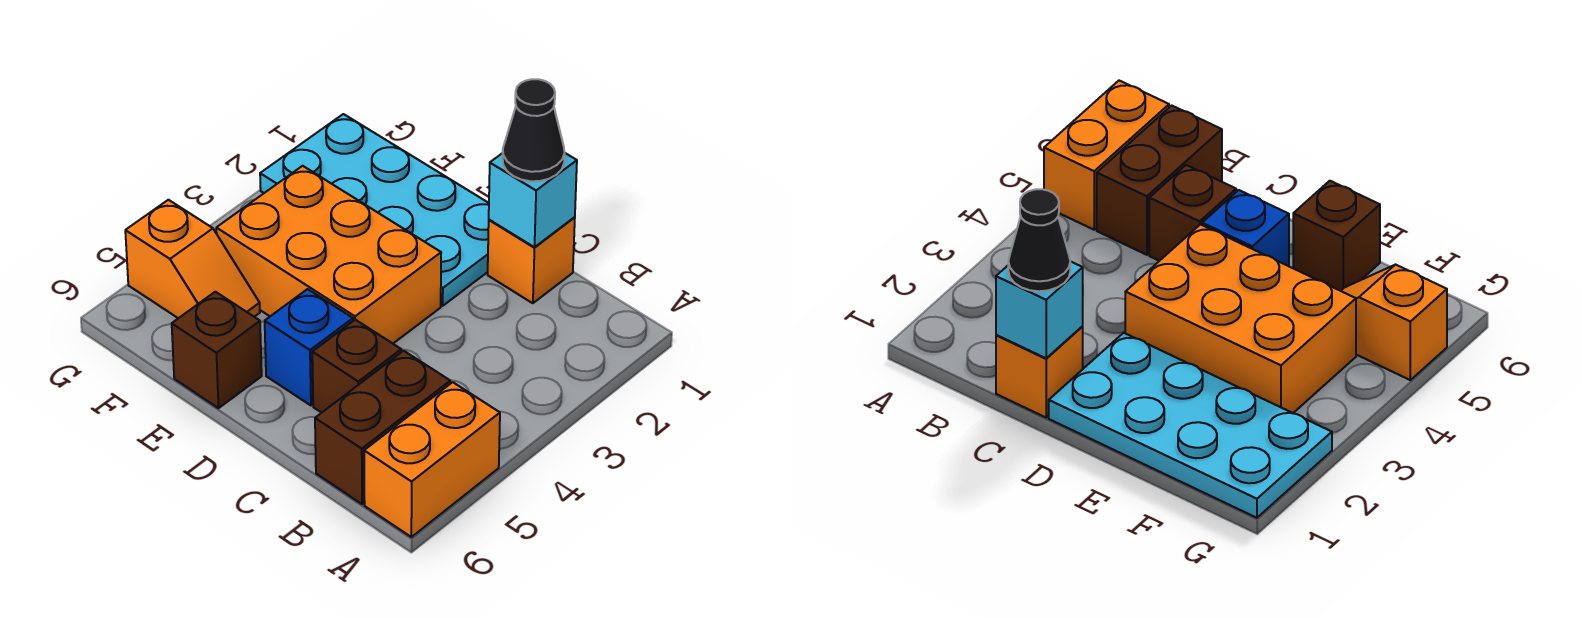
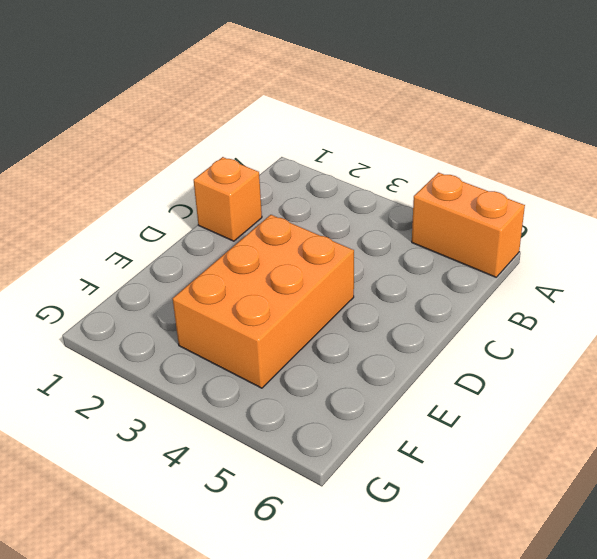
none -> brown brick B5:B6 level 1
none -> brown brick C5 level 1

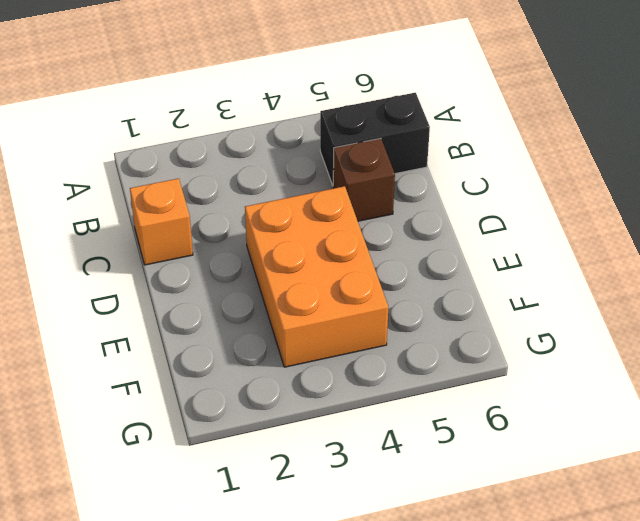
black brick B5:B6 level 1 -> brown brick B5:B6 level 1
none -> orange brick A5:A6 level 1
none -> cyan plate D1:G2 level 1

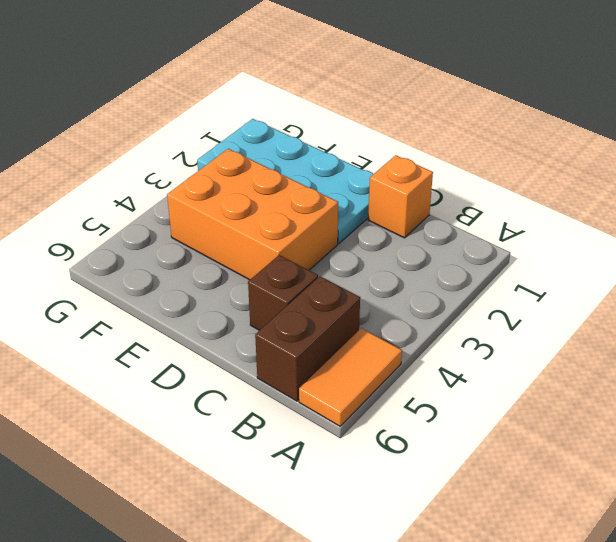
orange tile A5:A6 level 1 -> orange brick A5:A6 level 1
none -> blue brick D5 level 1
none -> brown brick E6 level 1

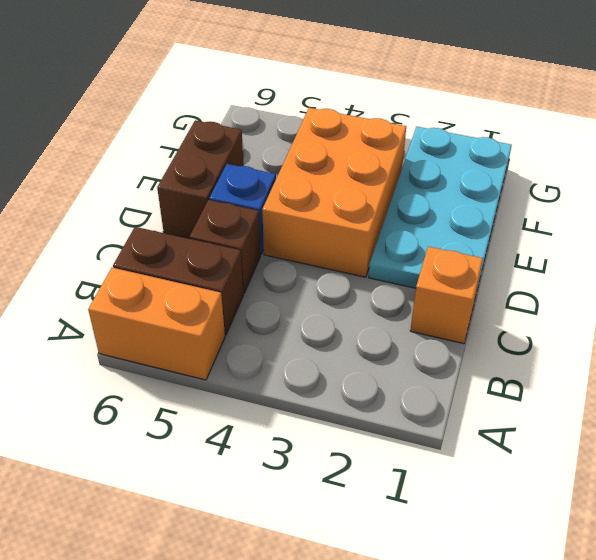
brown brick D6:E6 level 1 -> brown brick E6 level 1
none -> orange slope F5:G5 level 1 top G
none -> cyan brick C1 level 2

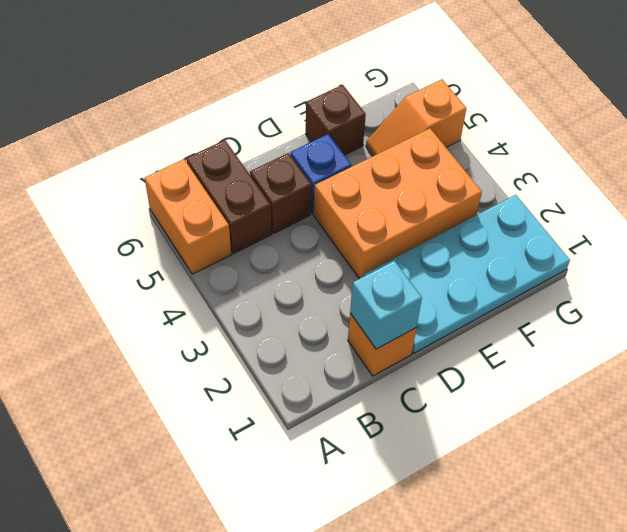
none -> black cone C1 level 3

